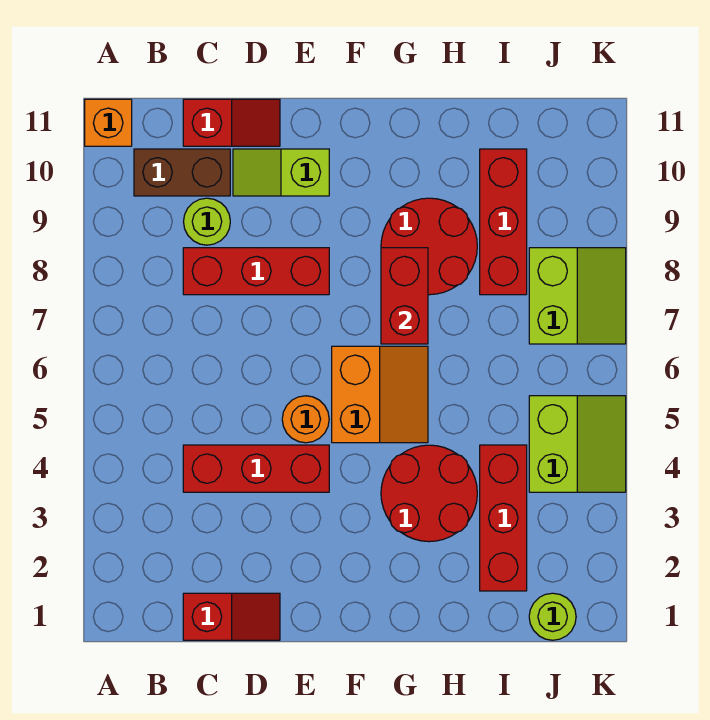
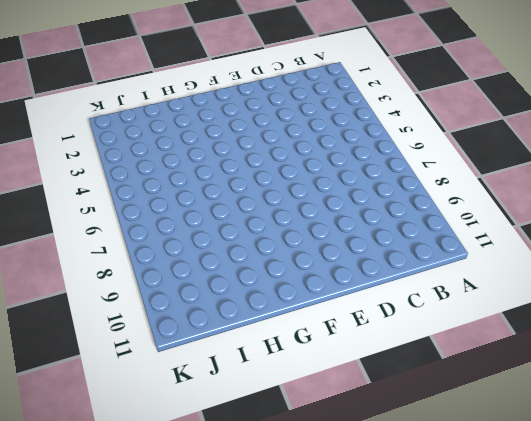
none -> orange brick A11 level 1
none -> brown brick B10:C10 level 1
none -> red slope C1:D1 level 1 top C

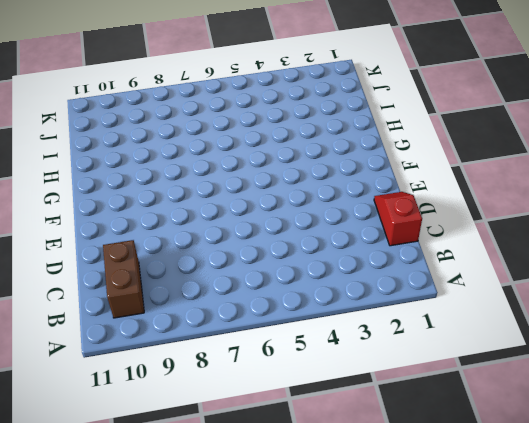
none -> orange brick A11 level 1
none -> red brick C4:E4 level 1
none -> red brick C8:E8 level 1

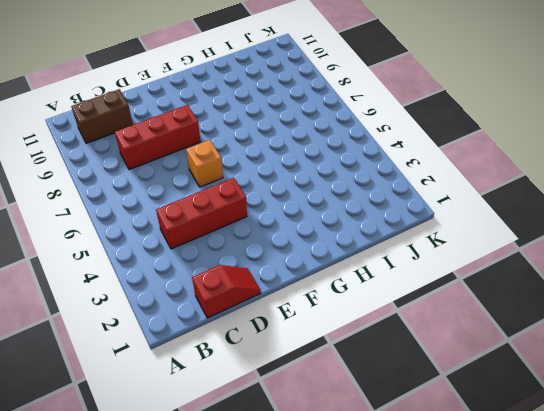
orange brick E6 level 1 -> orange brick A11 level 1
none -> lime round brick C9 level 1
none -> red slope C11:D11 level 1 top C
none -> lime slope D10:E10 level 1 top E

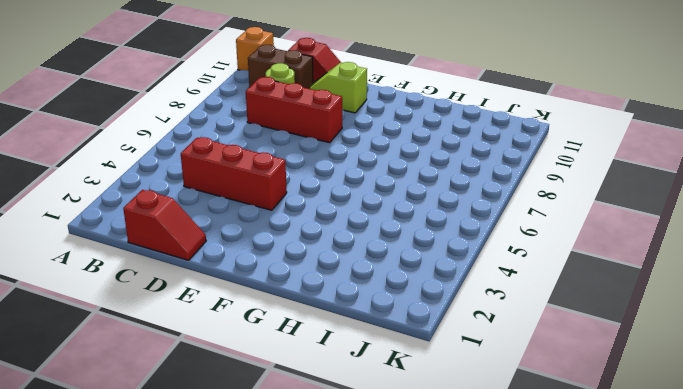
none -> orange round brick E5 level 1
none -> orange slope F5:G6 level 1 top F
none -> red round brick G3:H4 level 1

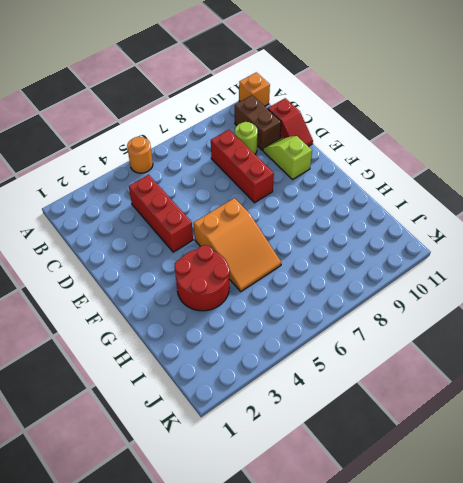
orange round brick A5 level 1 -> orange round brick E5 level 1
orange slope F5:H6 level 1 top F -> orange slope F5:G6 level 1 top F
none -> red slope C1:D1 level 1 top C
none -> red round brick G8:H9 level 1
none -> red brick I2:I4 level 1

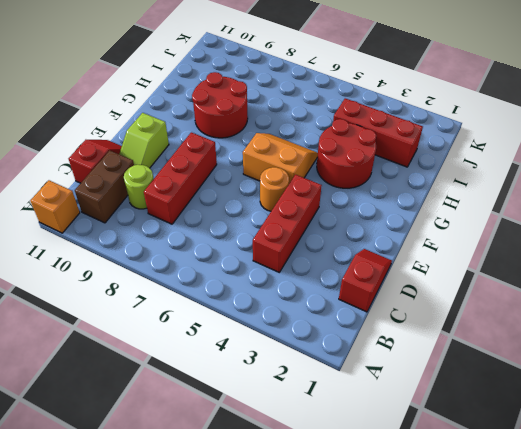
none -> red brick I8:I10 level 1
none -> lime round brick J1 level 1
none -> lime slope J4:K5 level 1 top J

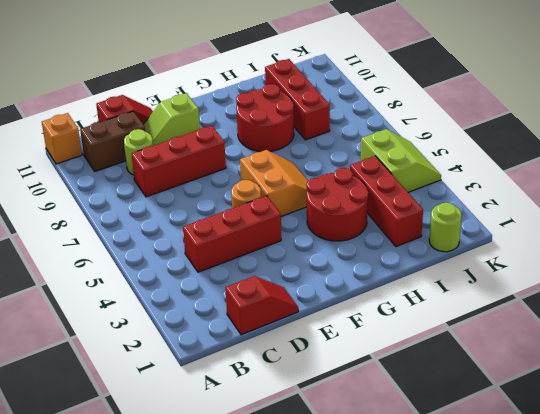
none -> lime slope J7:K8 level 1 top J
none -> red brick G7:G8 level 2

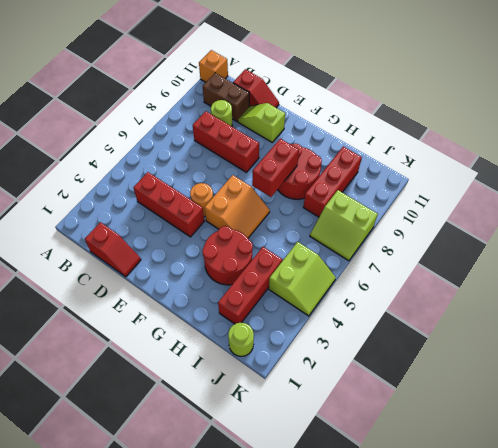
lime slope J7:K8 level 1 top 8 -> lime slope J7:K8 level 1 top J

